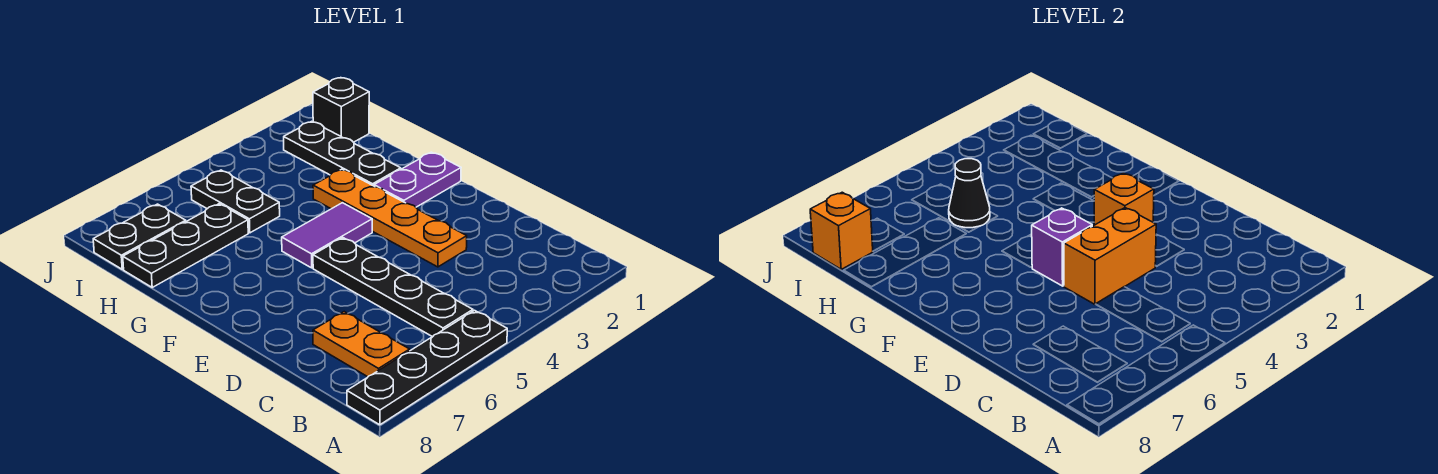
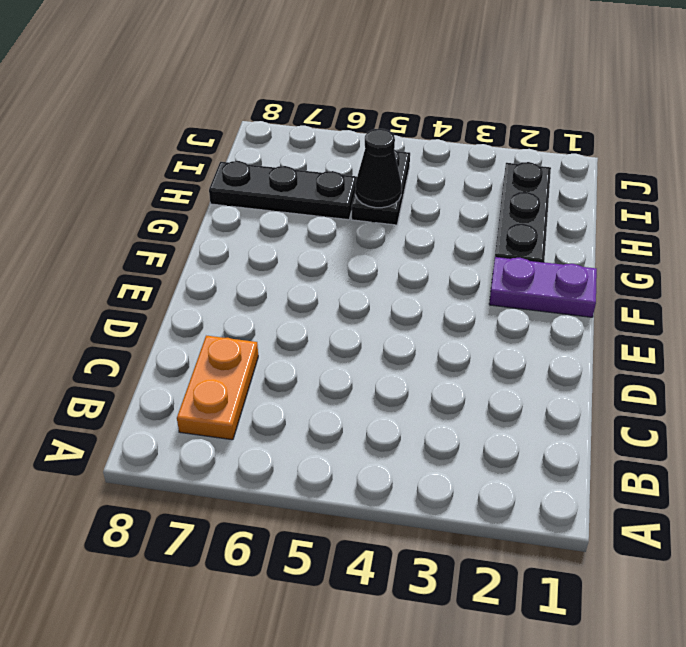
none -> black plate A5:A8 level 1
none -> black plate B5:E5 level 1
none -> orange plate D3:G3 level 1

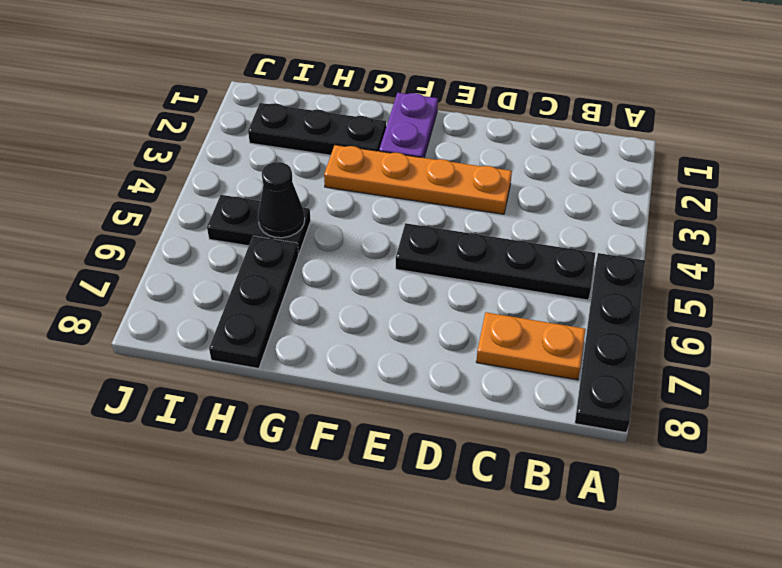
none -> purple tile F4:F5 level 1
none -> black brick I1 level 1
none -> black plate I7:I8 level 1

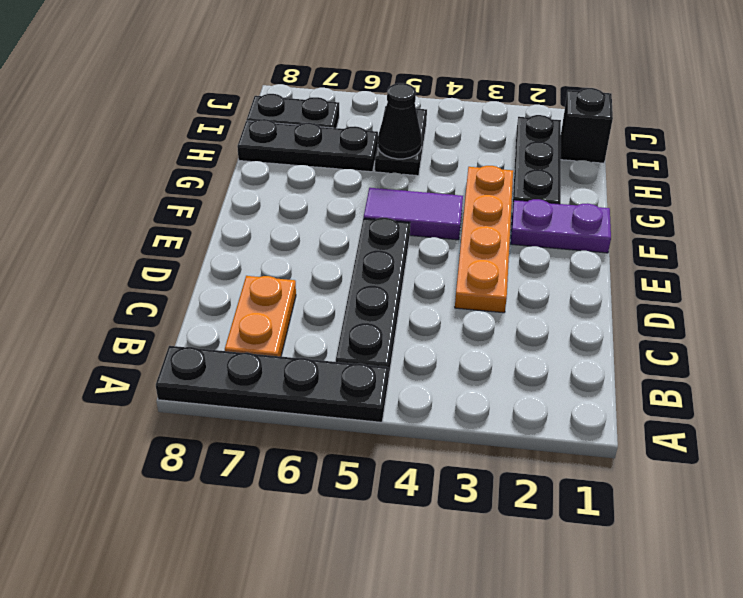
none -> orange brick D4:D5 level 2
none -> orange brick E3 level 2
none -> purple brick E5 level 2

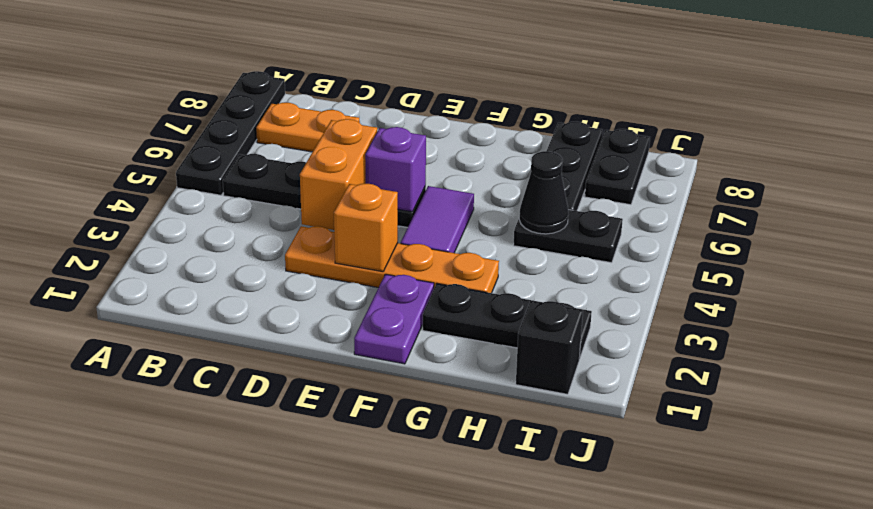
none -> orange brick I8 level 2

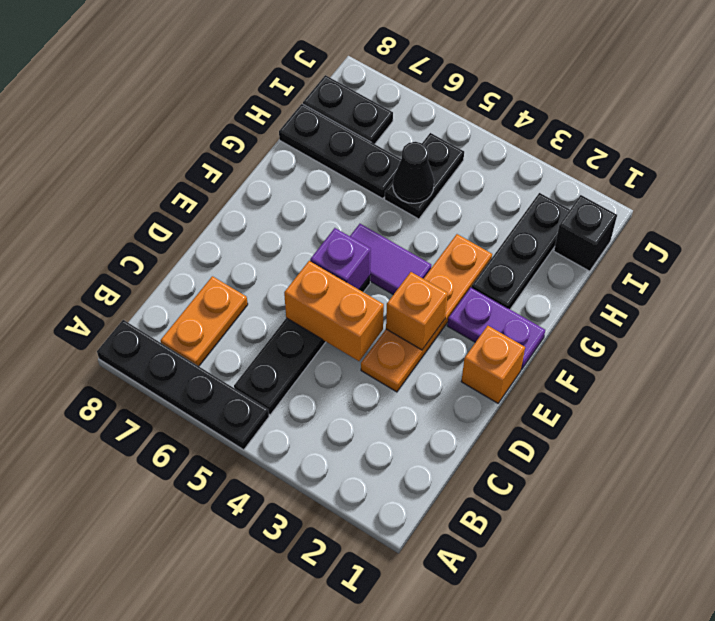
orange brick E1 level 1 -> orange brick I8 level 2

